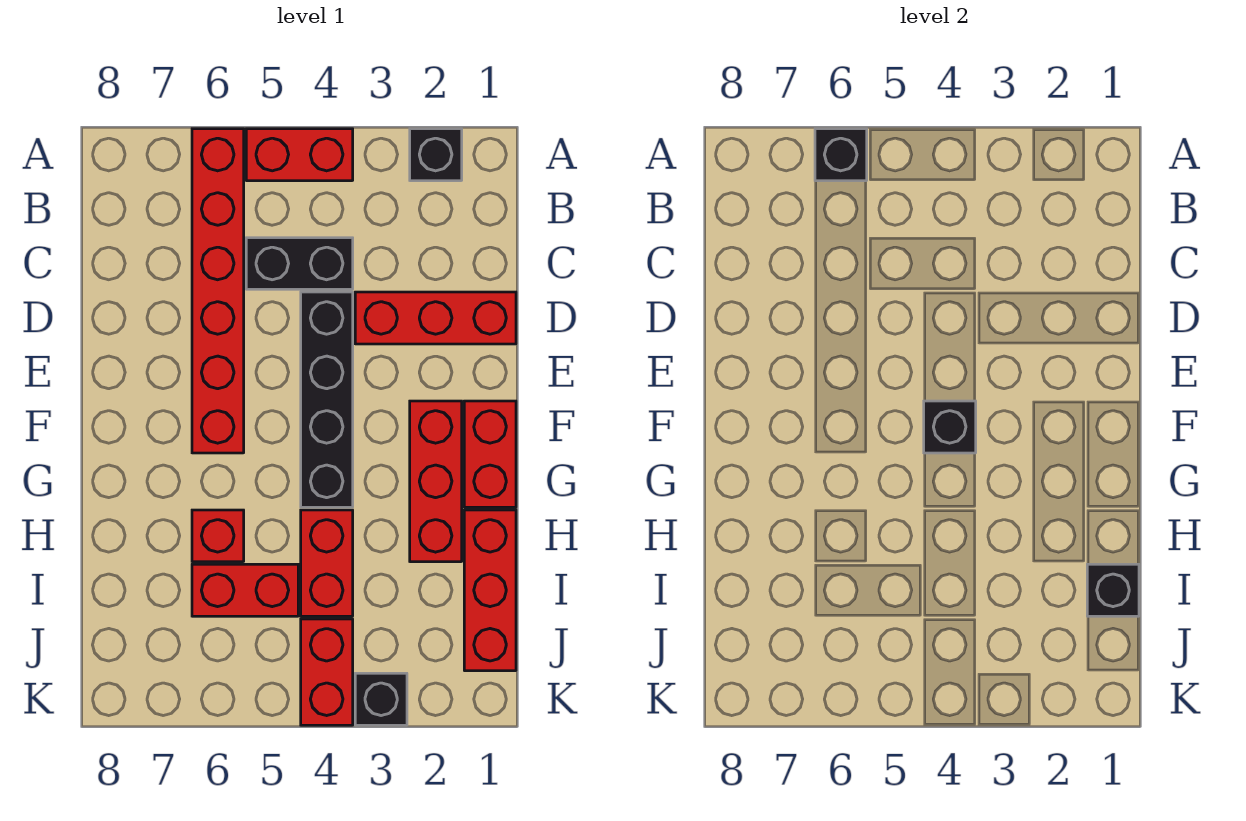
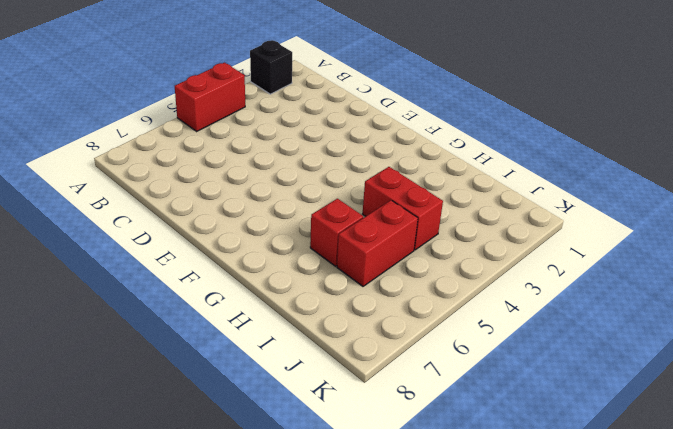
none -> red brick A6:F6 level 1
none -> black brick C4:C5 level 1
none -> red brick D1:D3 level 1

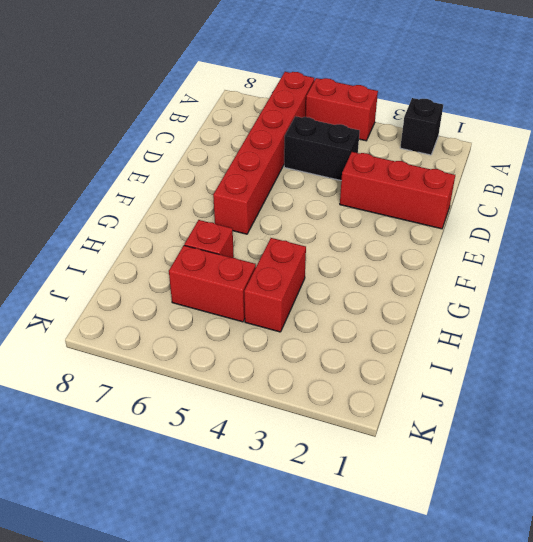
none -> black brick D4:G4 level 1
none -> red brick F1:G1 level 1
none -> red brick F2:H2 level 1

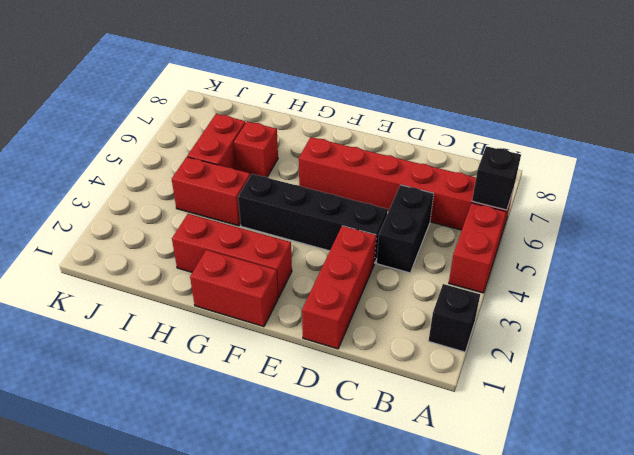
none -> red brick H1:J1 level 1
none -> red brick J4:K4 level 1
none -> black brick K3 level 1

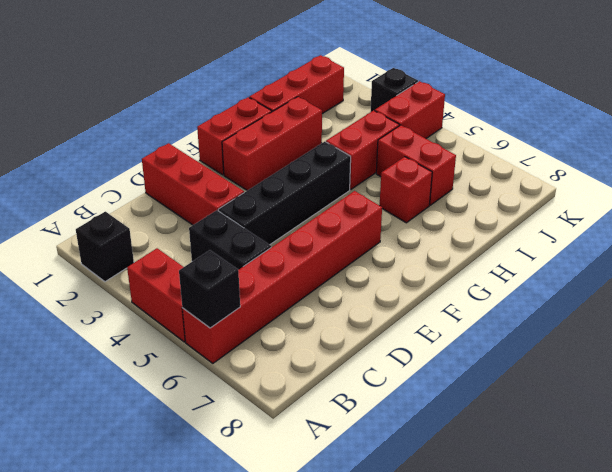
none -> black brick F4 level 2
none -> black brick I1 level 2

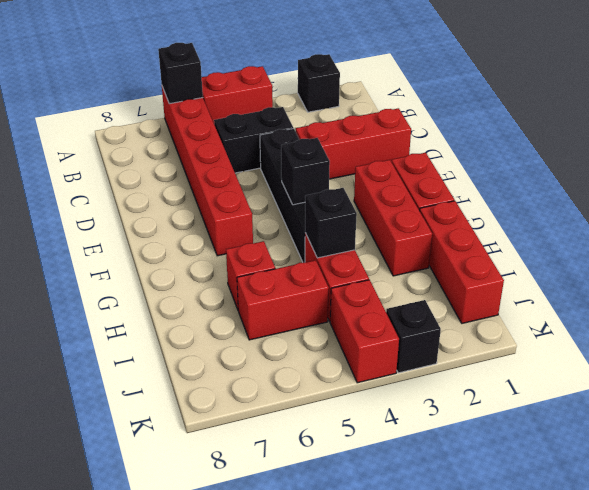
black brick H4 level 2 -> black brick I1 level 2

